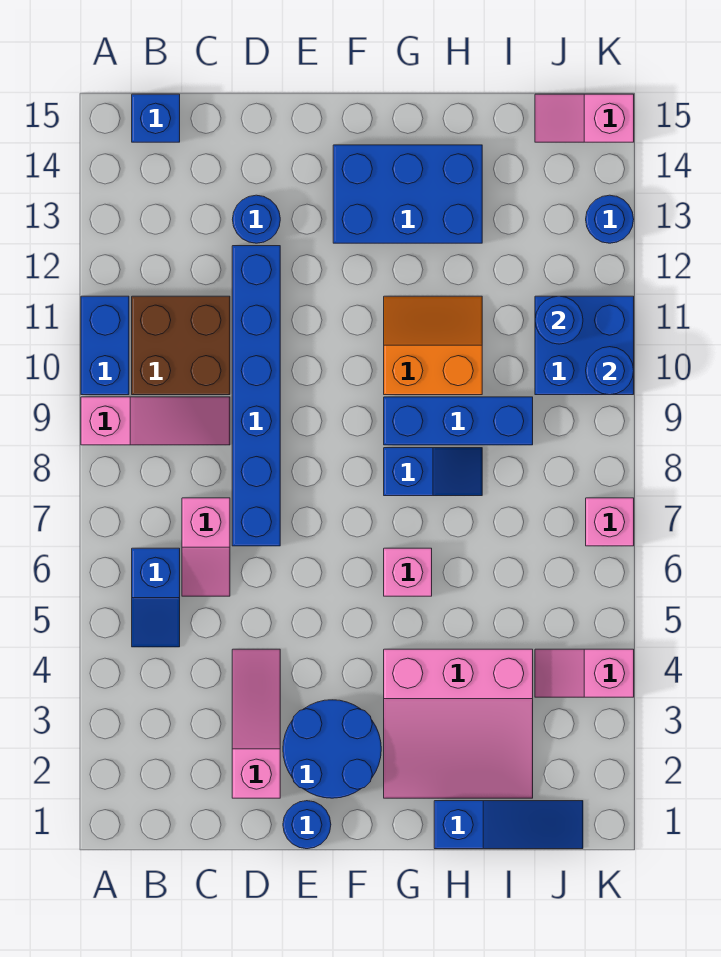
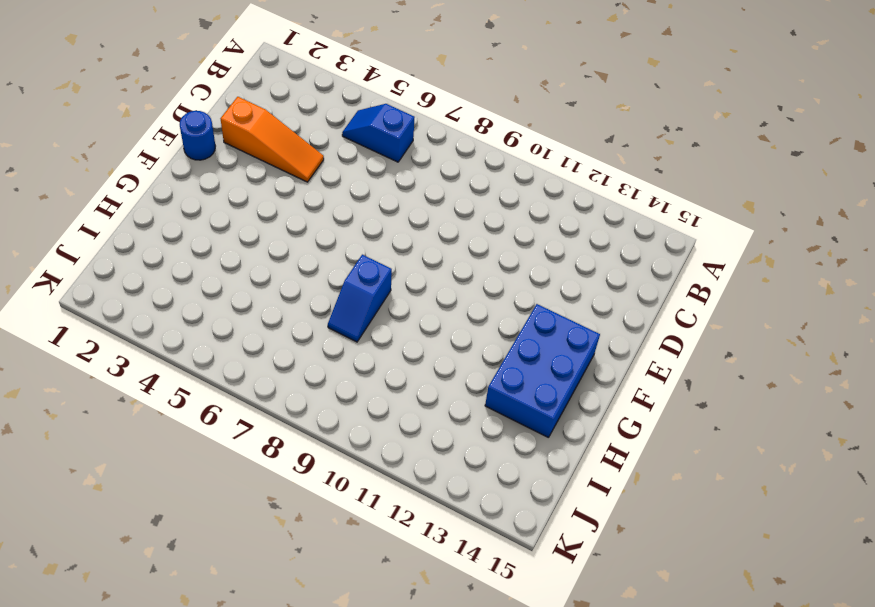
orange slope D2:D4 level 1 top 2 -> pink slope D2:D4 level 1 top 2
none -> pink slope A9:C9 level 1 top A
none -> blue brick A10:A11 level 1
none -> brown brick B10:C11 level 1

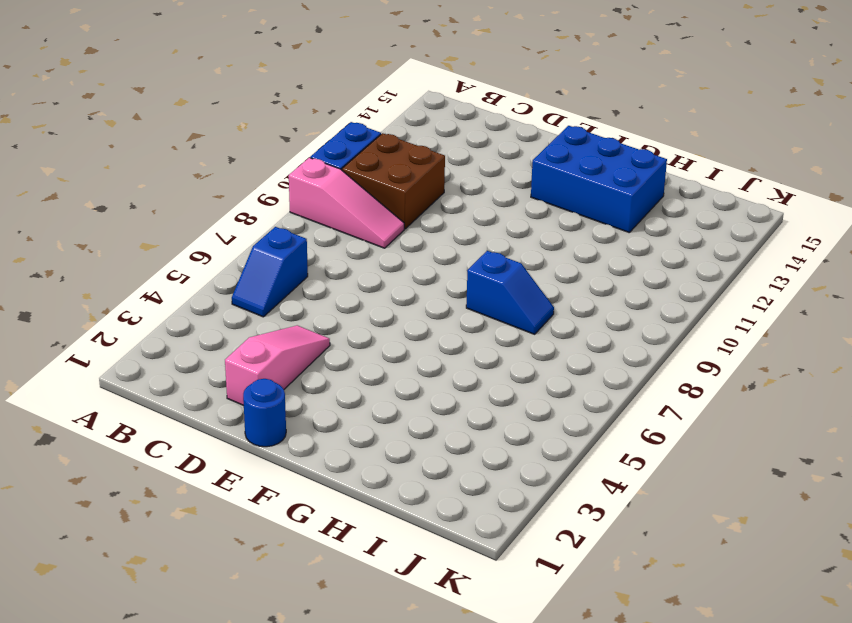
none -> blue brick B15 level 1
none -> pink slope C6:C7 level 1 top 7
none -> blue brick D7:D12 level 1

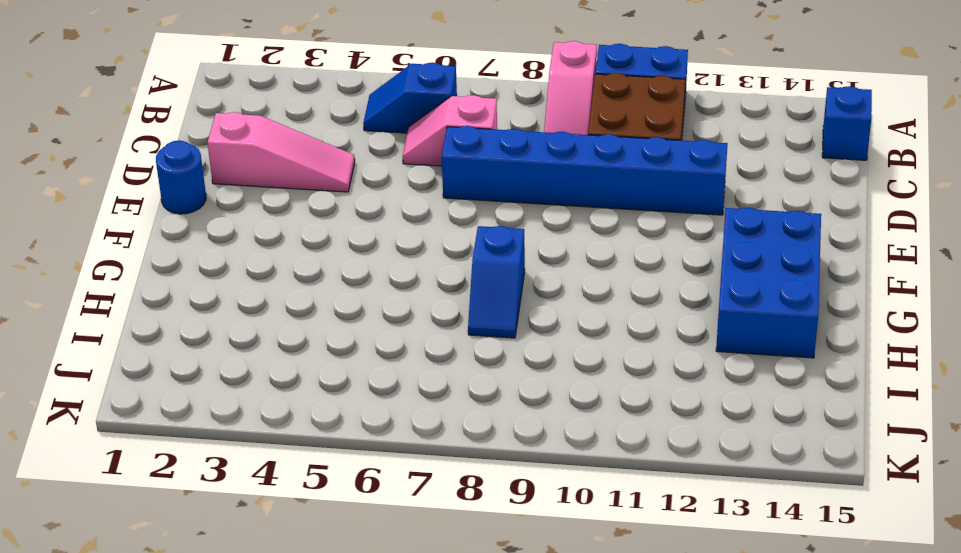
none -> blue round brick D13 level 1
none -> blue round brick E2:F3 level 1
none -> pink slope G2:I4 level 1 top 4

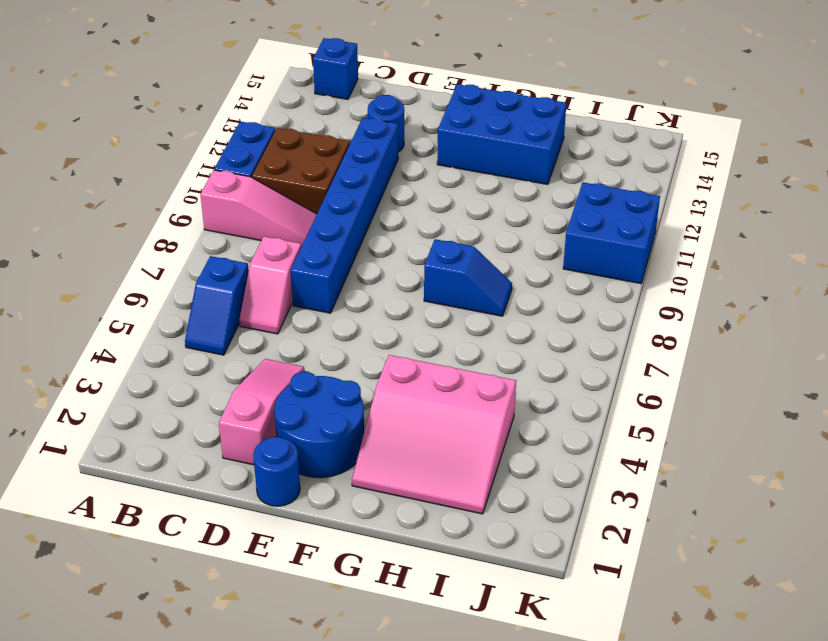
none -> pink brick G6 level 1
none -> blue brick G9:I9 level 1
none -> orange slope G10:H11 level 1 top 10

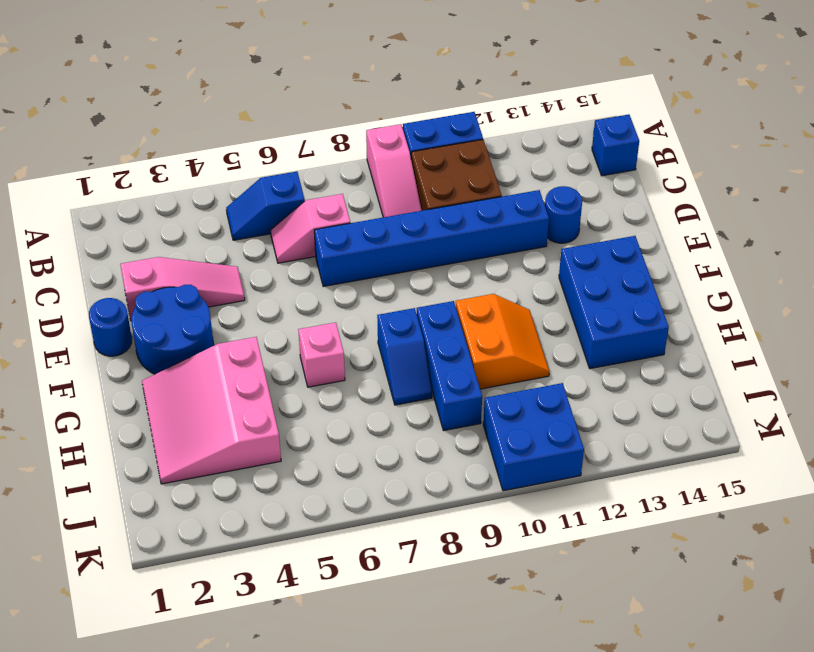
none -> blue slope H1:J1 level 1 top H
none -> pink slope J4:K4 level 1 top K
none -> pink slope J15:K15 level 1 top K

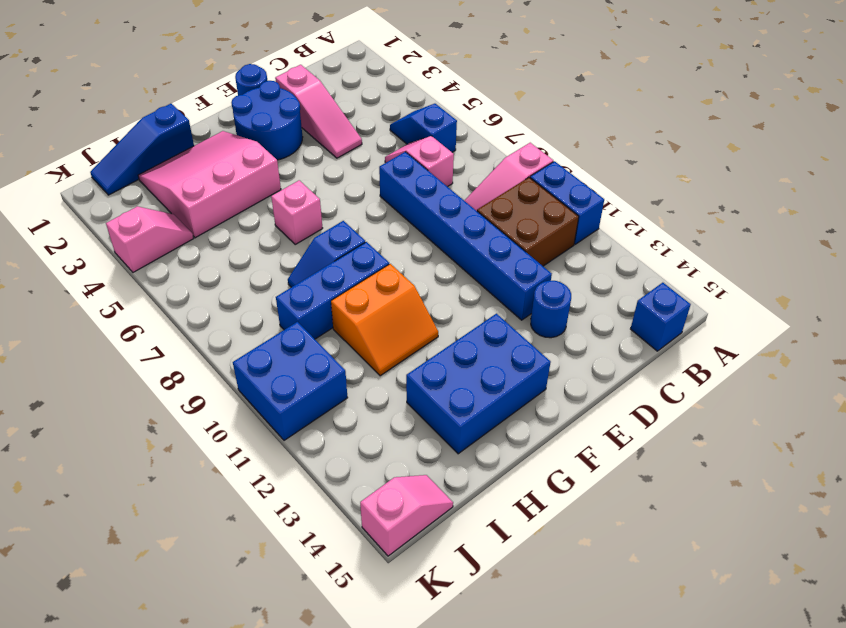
none -> pink brick K7 level 1
none -> blue round brick K13 level 1
none -> blue round brick J11 level 2

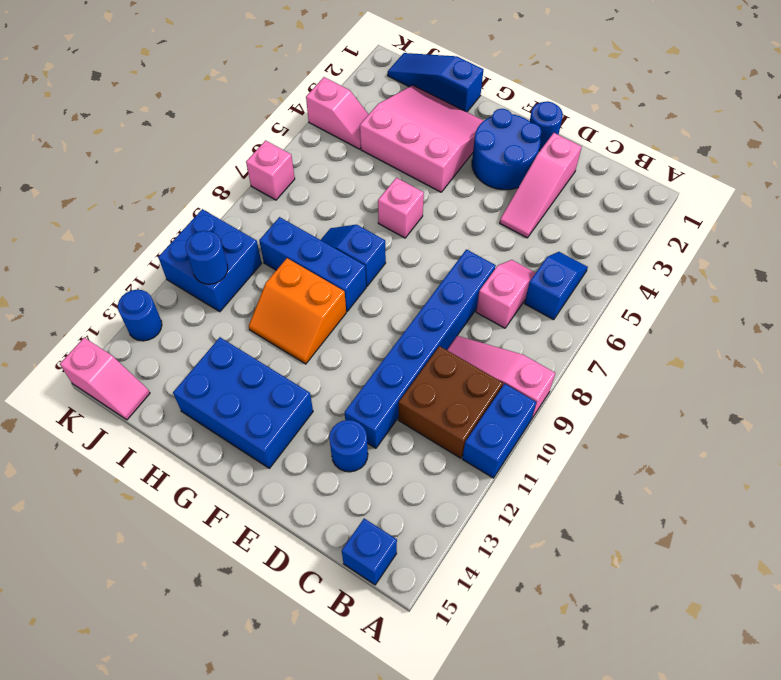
none -> blue round brick K10 level 2

